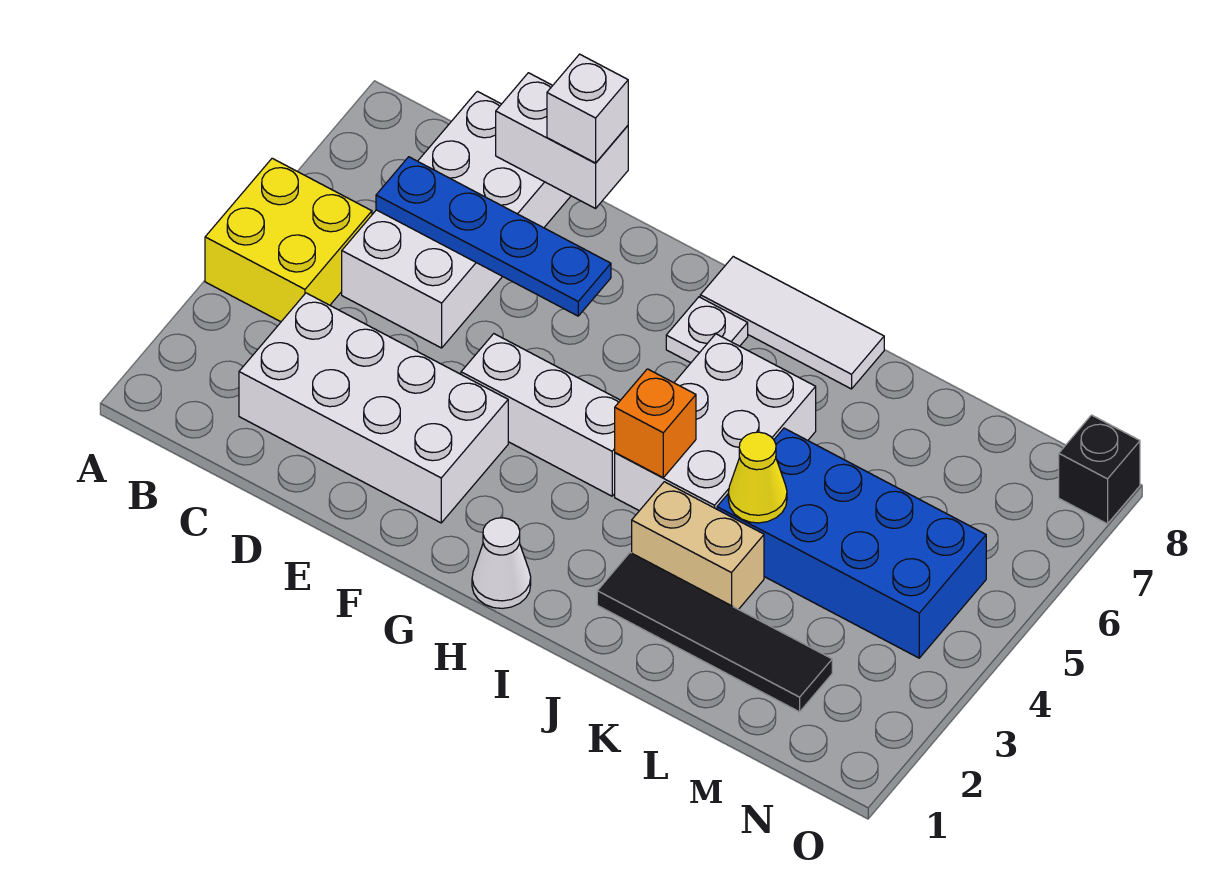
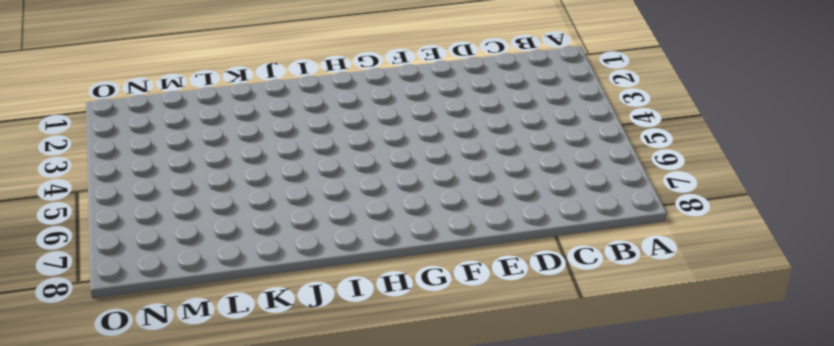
none -> yellow brick A4:B5 level 1
none -> white brick C2:F3 level 1
none -> white brick C5:D8 level 1

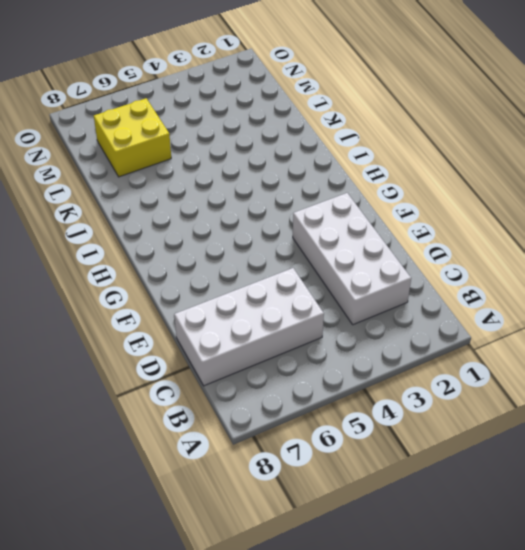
yellow brick L6:M7 level 1 -> yellow brick A4:B5 level 1
none -> white brick F4:H4 level 1
none -> white cone H1 level 1
none -> white plate H7 level 1

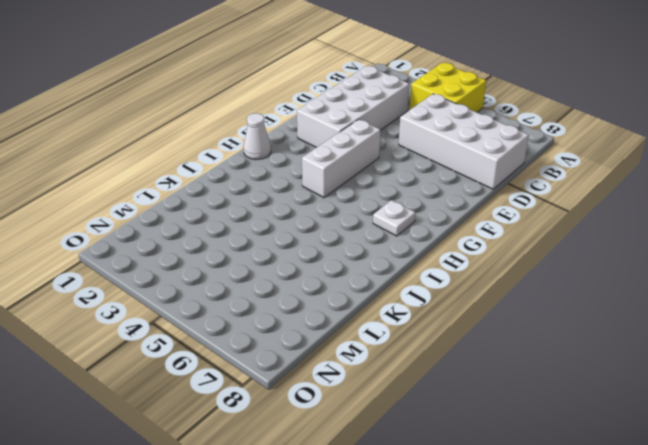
none -> white tile H8:J8 level 1
none -> white brick I4:J6 level 1
none -> black tile J2:M2 level 1

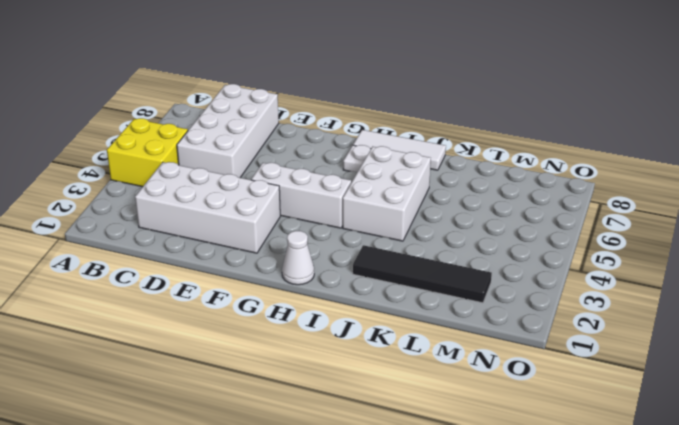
none -> tan brick J3:K3 level 1
none -> blue brick K4:N5 level 1
none -> black brick O8 level 1

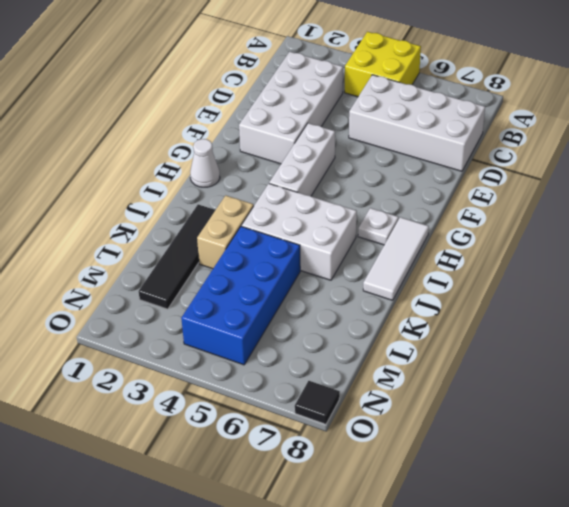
black tile O8 level 1 -> black brick O8 level 1
none -> blue plate C6:F6 level 2
none -> white brick D8:E8 level 2
none -> orange brick I4 level 2

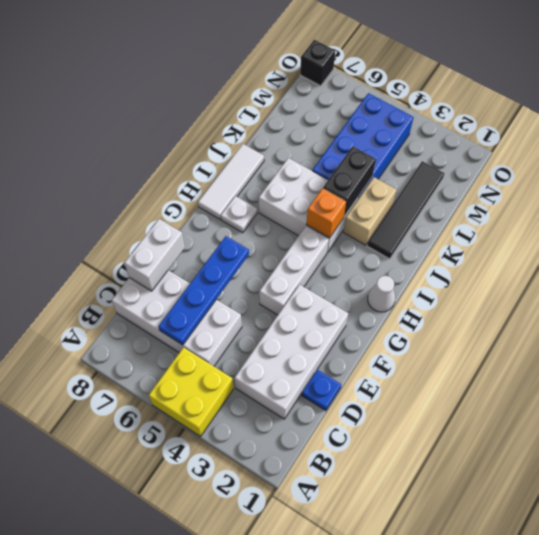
blue plate D1 level 1 -> none
black brick J4:K4 level 2 -> yellow cone K4 level 2
none -> white brick E8 level 3

